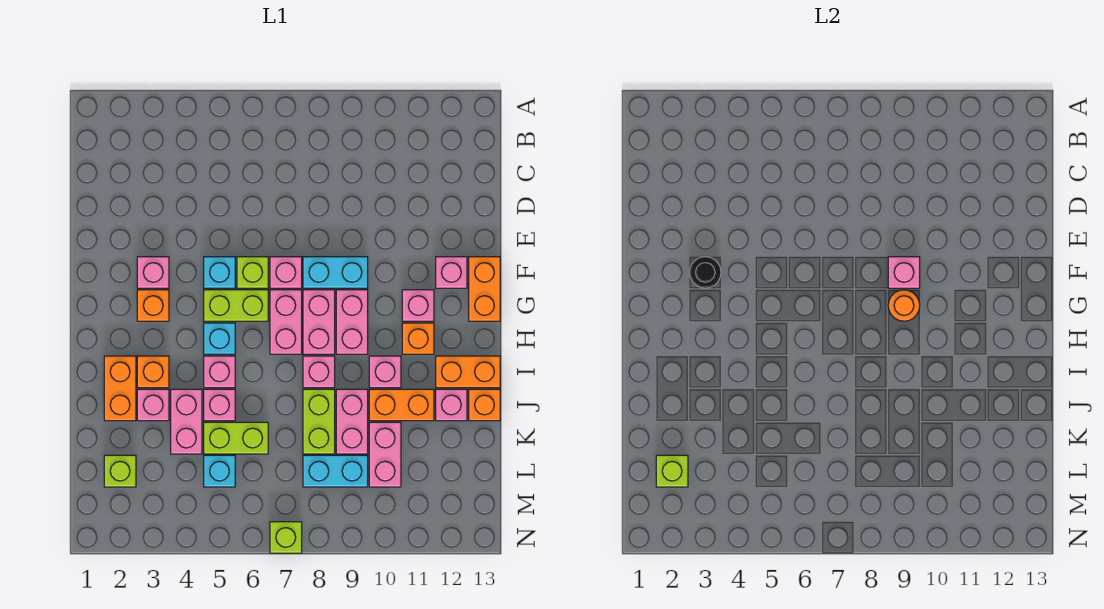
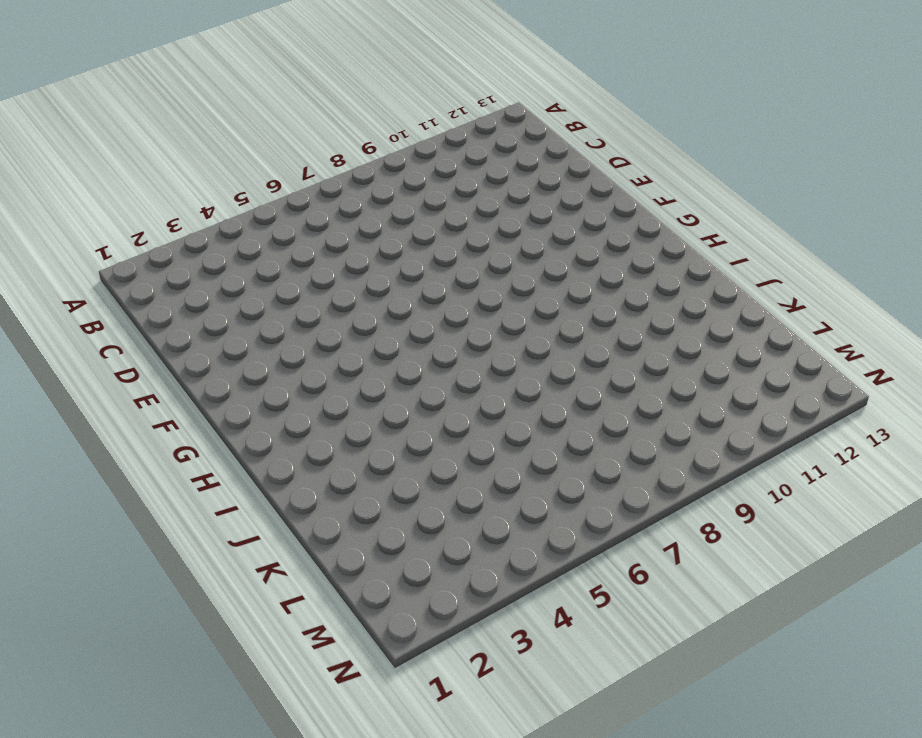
none -> pink brick F3 level 1
none -> cyan brick F5 level 1
none -> lime brick F6 level 1
none -> pink brick F7 level 1

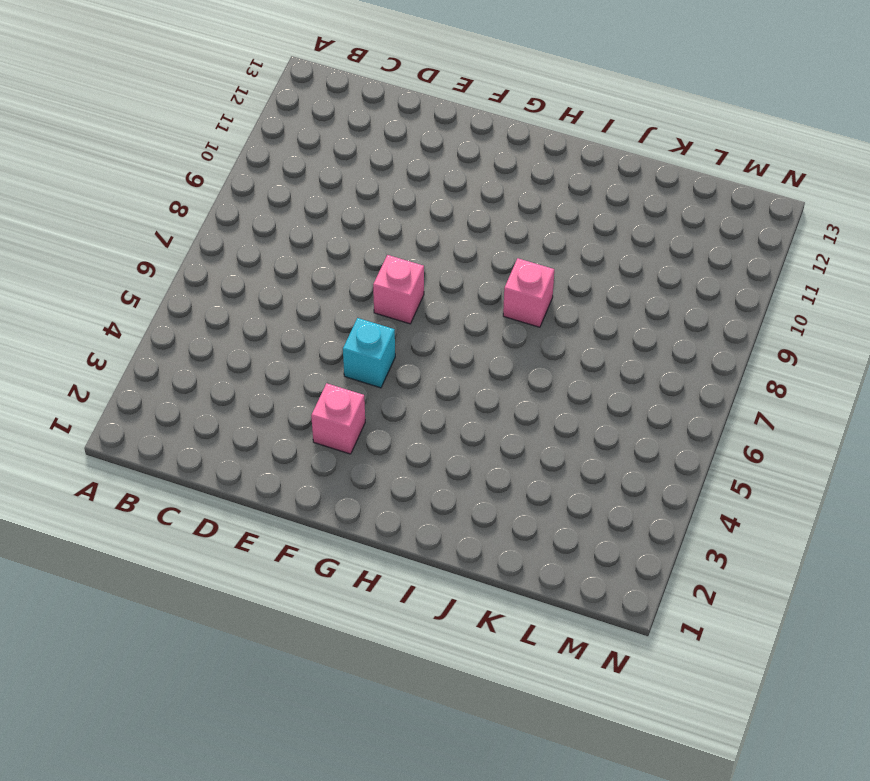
none -> lime brick F6 level 1
none -> cyan brick F8:F9 level 1
none -> pink brick F12 level 1
none -> orange brick F13:G13 level 1

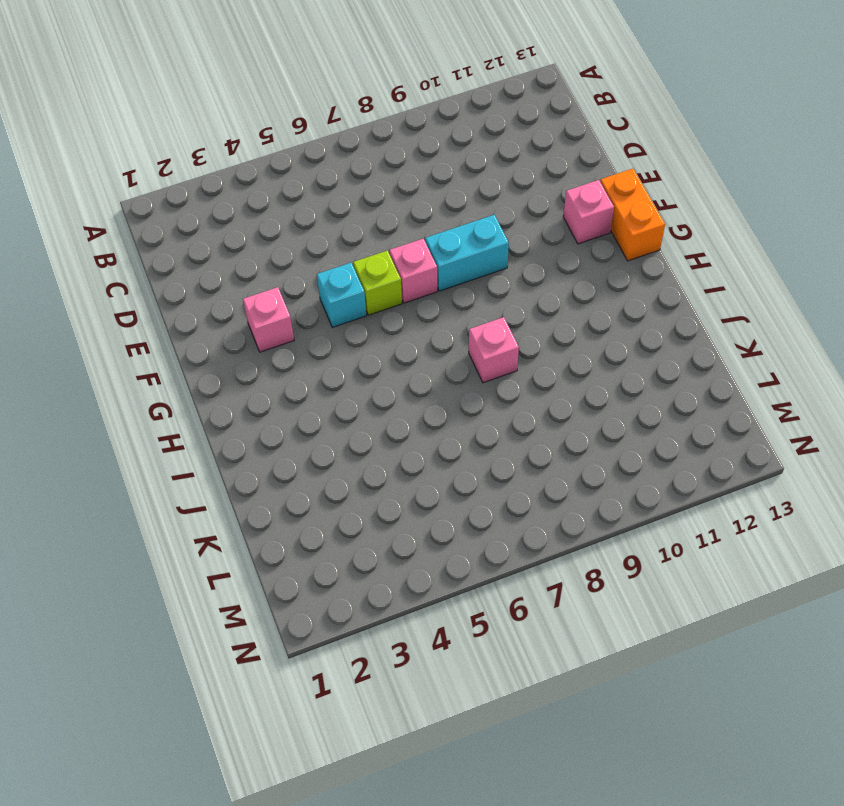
none -> orange brick G3 level 1
none -> lime brick G5:G6 level 1
none -> pink brick G7:H7 level 1
none -> pink brick G8:H8 level 1

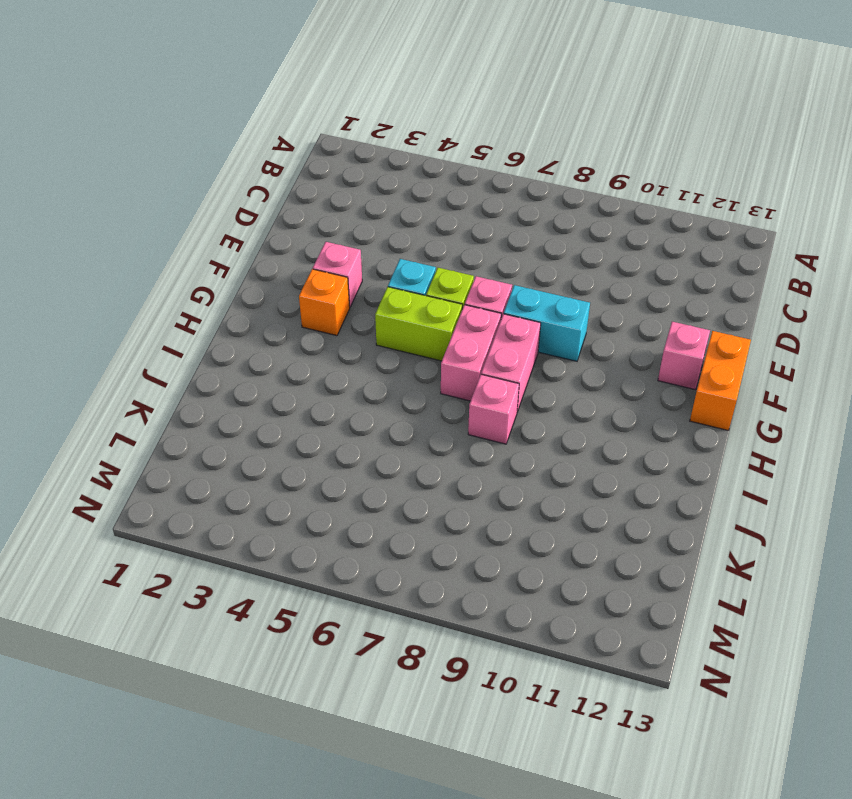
none -> pink brick G9:H9 level 1
none -> pink brick G11 level 1
none -> cyan brick H5 level 1
none -> orange brick H11 level 1

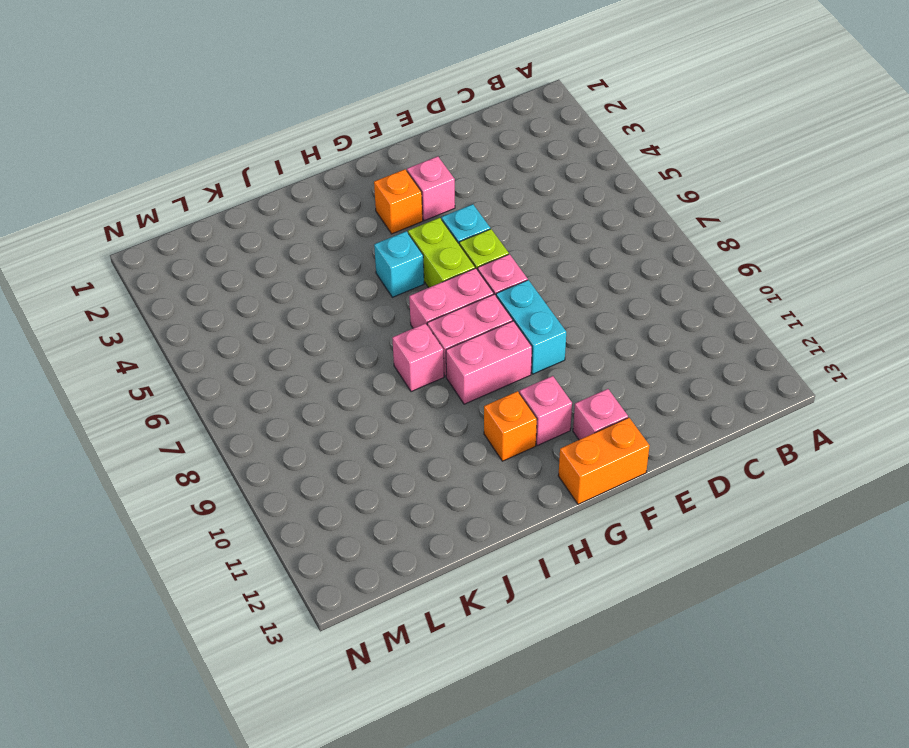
none -> orange brick I2:J2 level 1
none -> orange brick I3 level 1
none -> pink brick I5 level 1
none -> pink brick I10 level 1

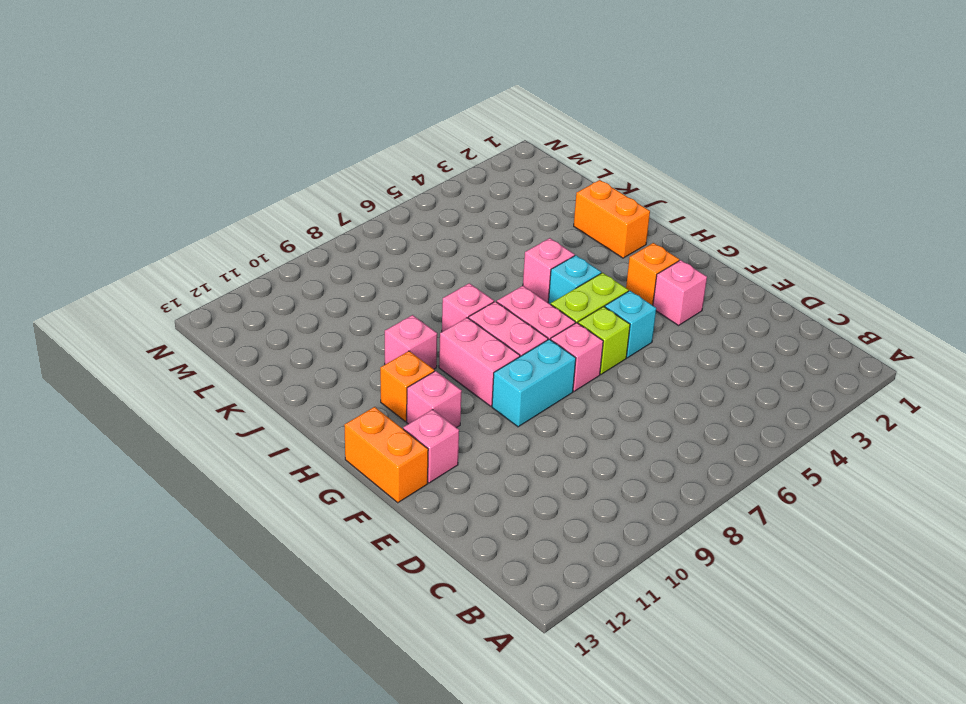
none -> orange brick I3 level 1
none -> orange brick I12:I13 level 1
none -> pink brick J3 level 1
none -> pink brick J4:K4 level 1

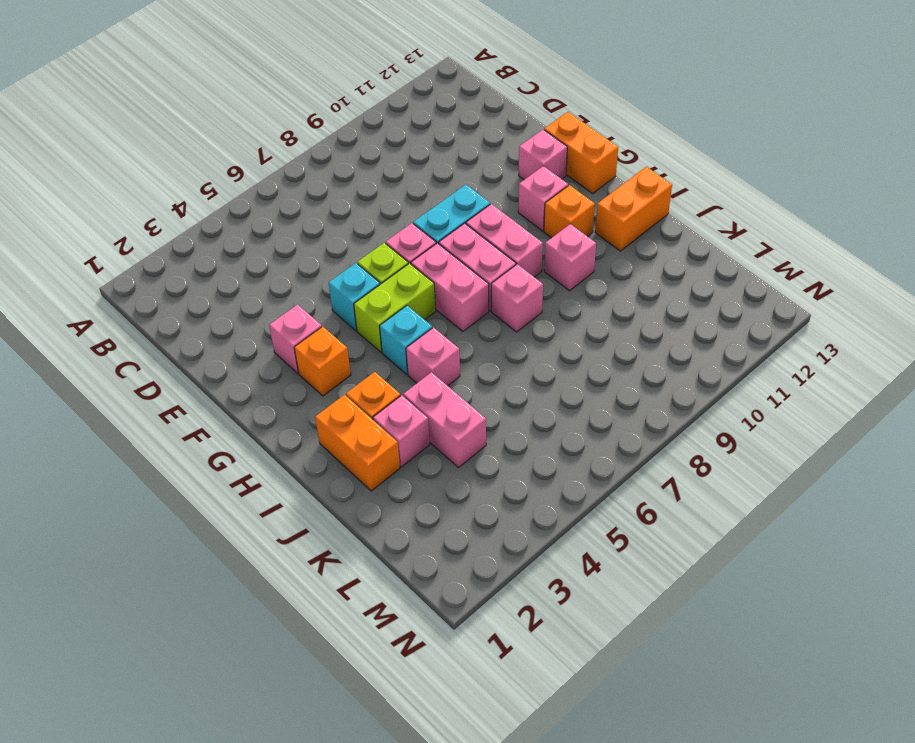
none -> pink brick J5 level 1
none -> lime brick J8:K8 level 1
none -> pink brick J9:K9 level 1
none -> orange brick J10:J11 level 1

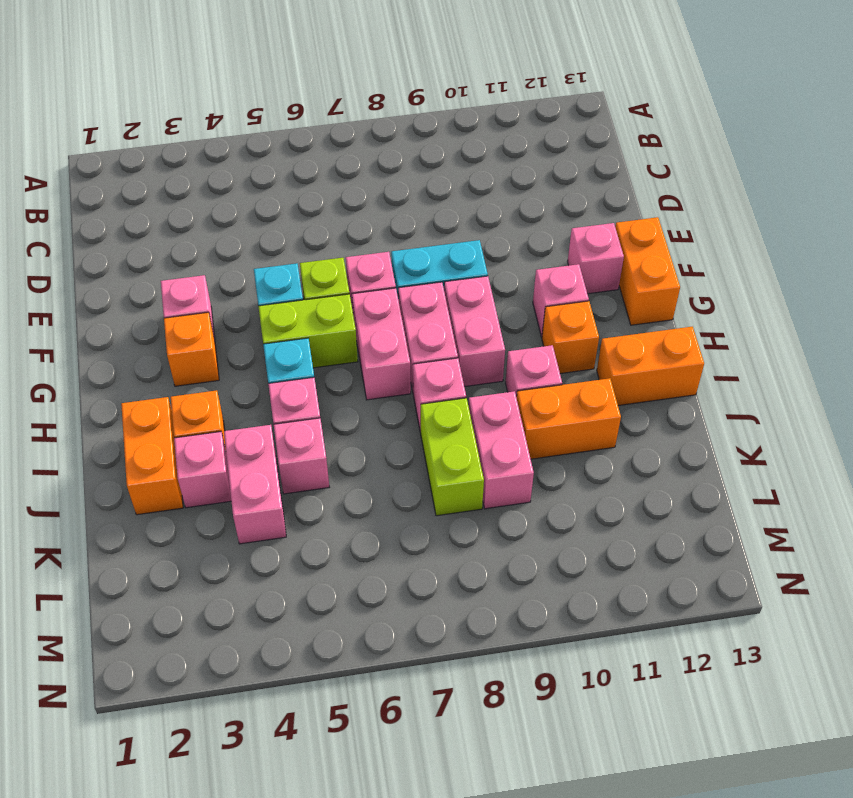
none -> pink brick J12 level 1
none -> orange brick J13 level 1
none -> lime brick K5:K6 level 1
none -> pink brick K10:L10 level 1

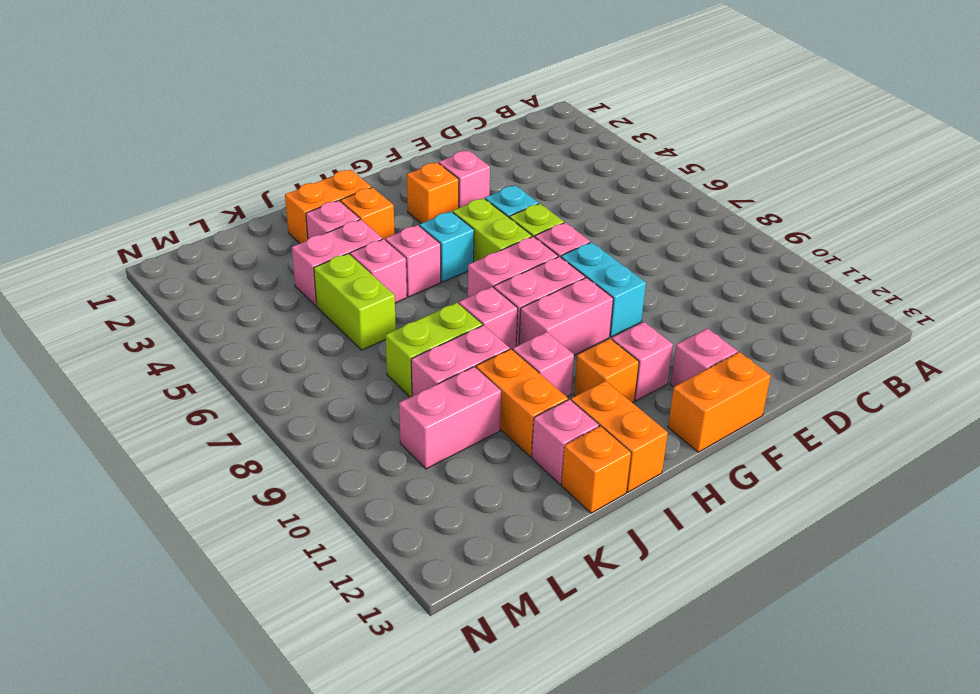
none -> lime brick L2 level 1
none -> cyan brick L5 level 1
none -> cyan brick L8:L9 level 1
none -> lime brick N7 level 1

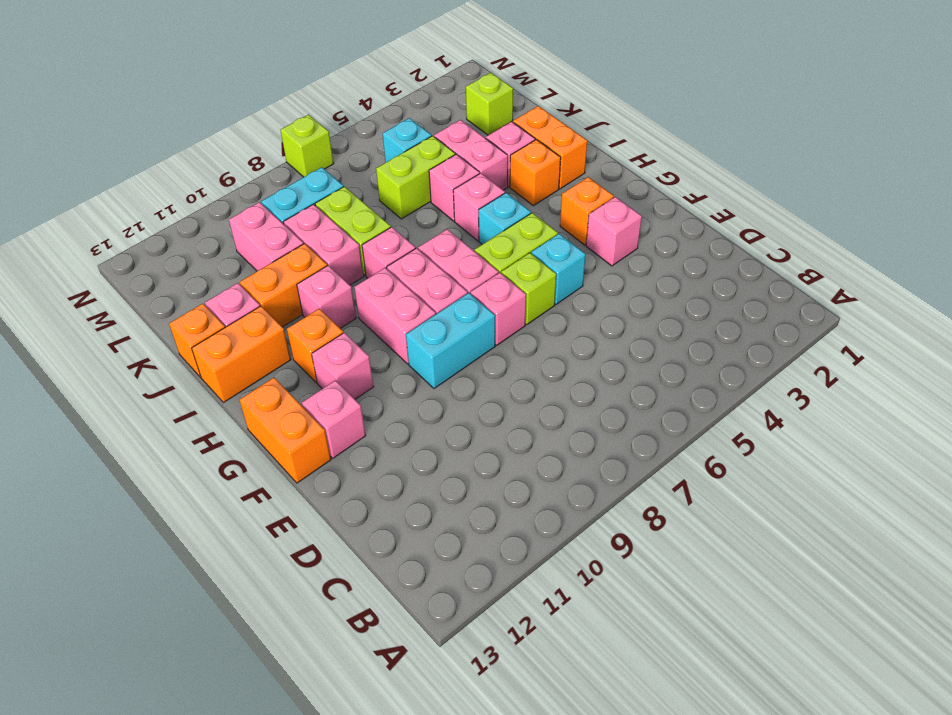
none -> black round brick F3 level 2
none -> pink brick F9 level 2
none -> orange round brick G9 level 2
none -> lime brick L2 level 2

